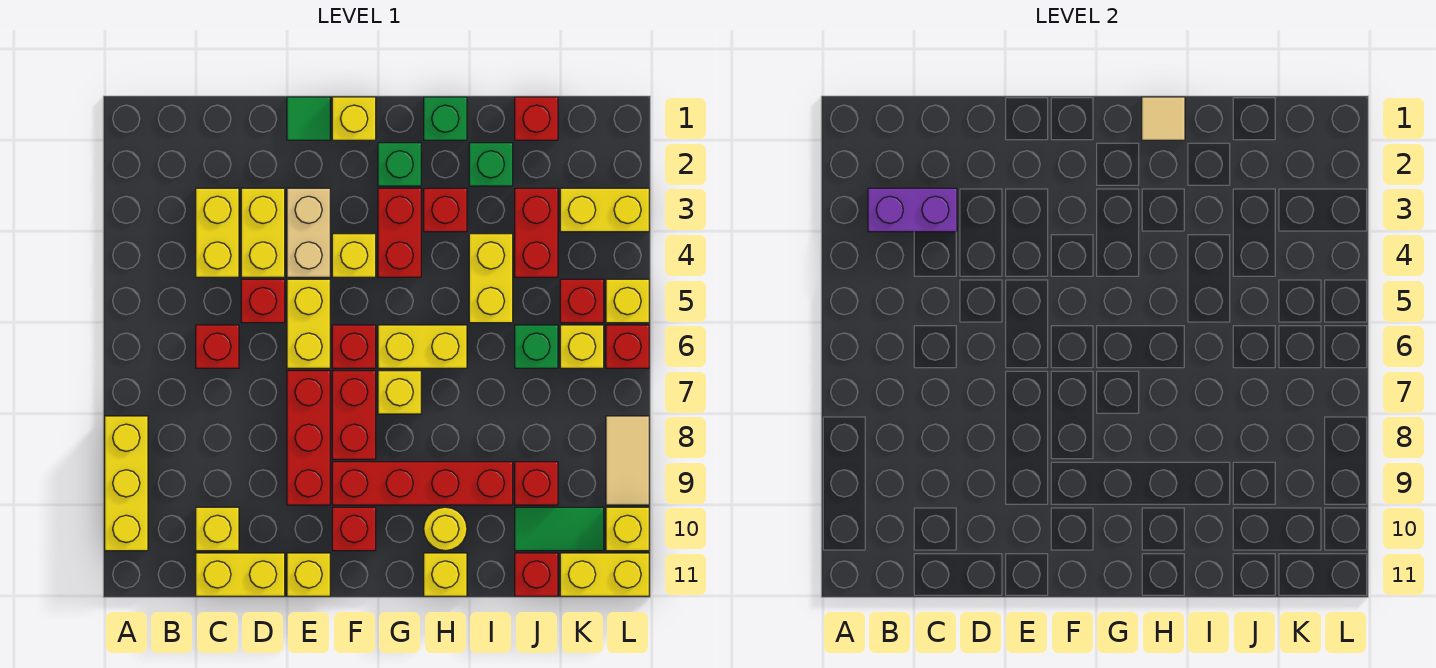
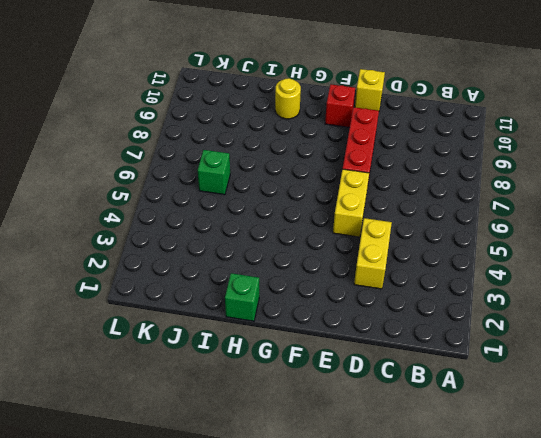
none -> yellow brick A8:A10 level 1
none -> yellow brick C3:C4 level 1
none -> red brick C6 level 1
none -> yellow brick C10 level 1

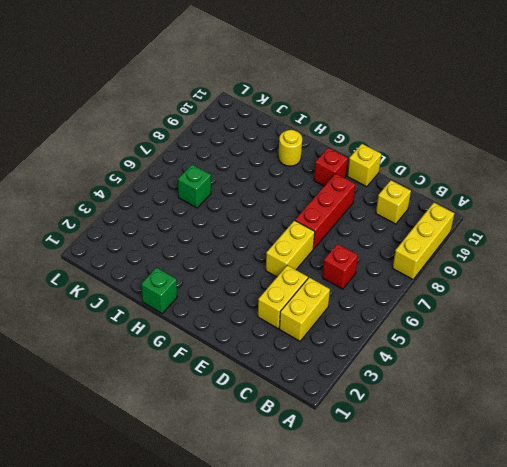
none -> yellow brick C11:D11 level 1
none -> red brick D5 level 1
none -> green tile E1 level 1
none -> tan brick E3:E4 level 1

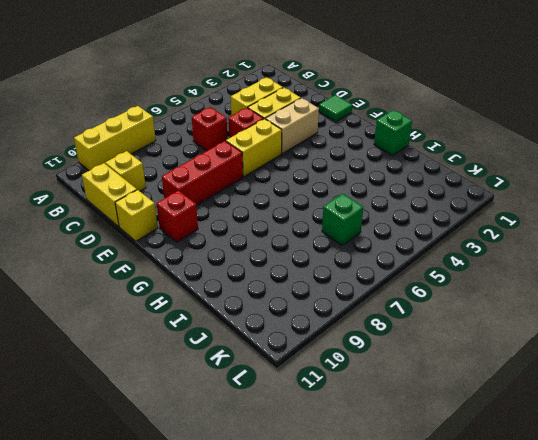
none -> yellow brick F1 level 1
none -> yellow brick F4 level 1
none -> red brick F6 level 1
none -> red brick F7:F8 level 1

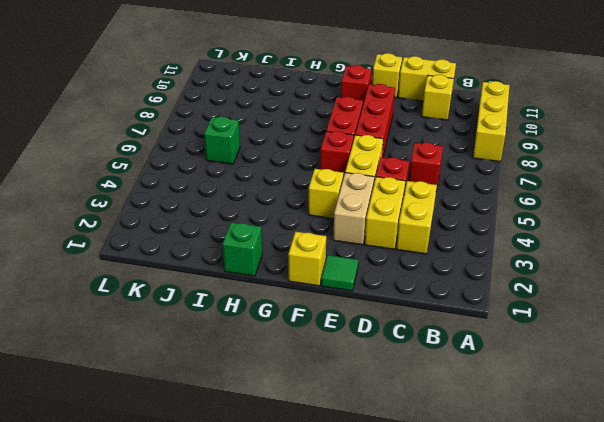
none -> red brick F9:I9 level 1
none -> green brick G2 level 1
none -> red brick G3:G4 level 1
none -> yellow brick G6:H6 level 1

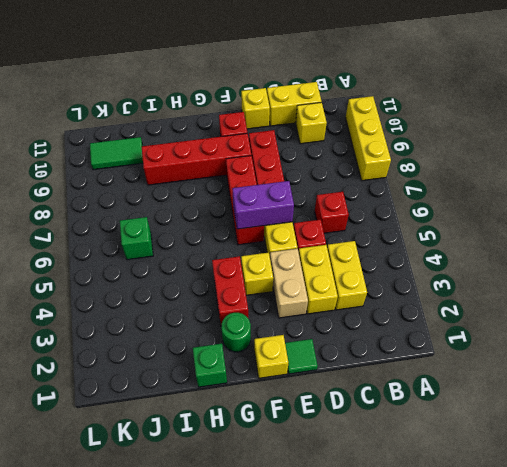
purple brick E6:F6 level 2 -> purple brick B3:C3 level 2
green round brick G2 level 1 -> green brick G2 level 1
none -> yellow brick G6:H6 level 1
none -> yellow brick G7 level 1
none -> red brick H3 level 1
none -> yellow round brick H10 level 1

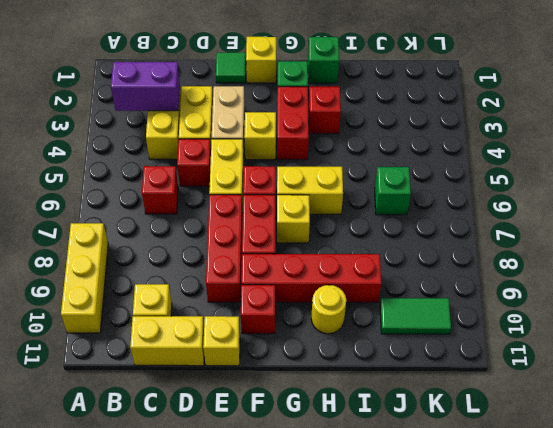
none -> yellow brick H11 level 1
none -> green brick I2 level 1
none -> yellow brick I4:I5 level 1
none -> red brick J1 level 1

